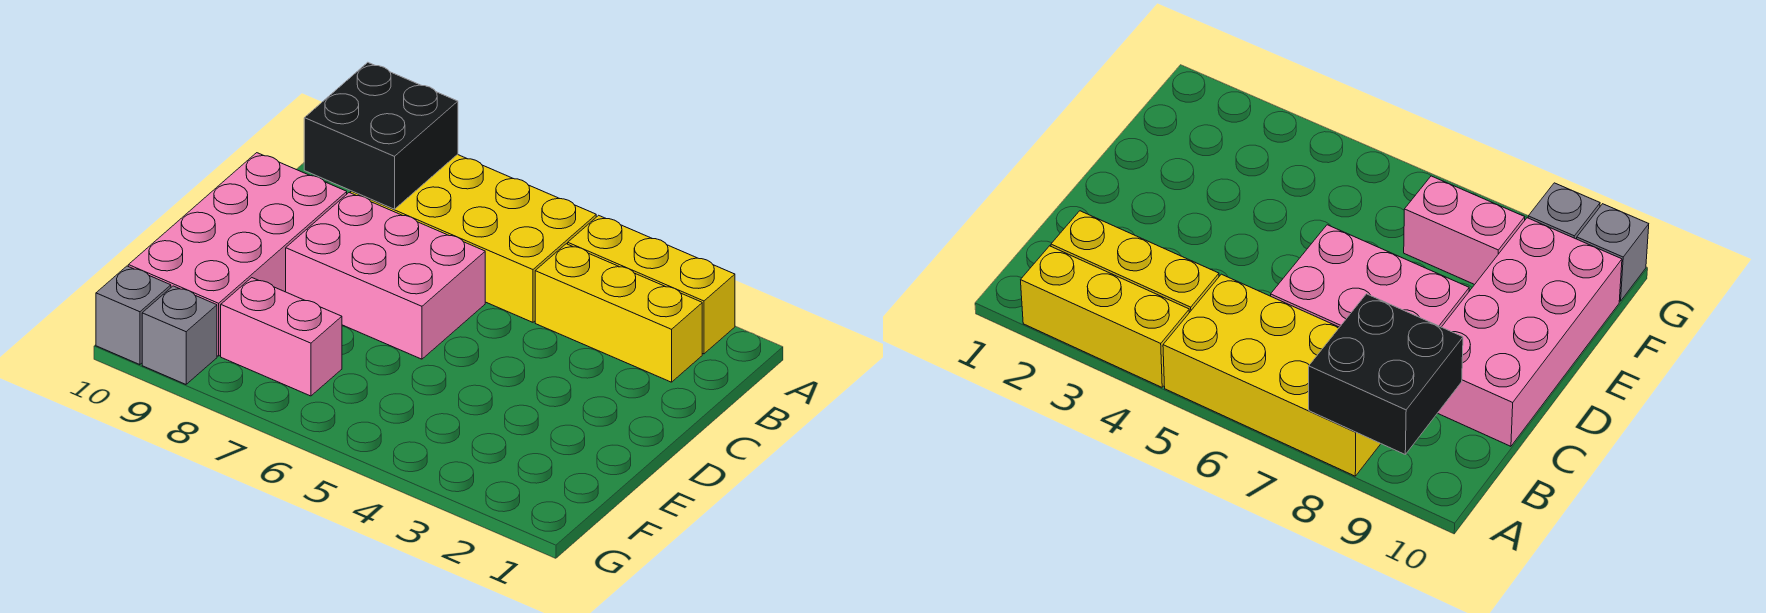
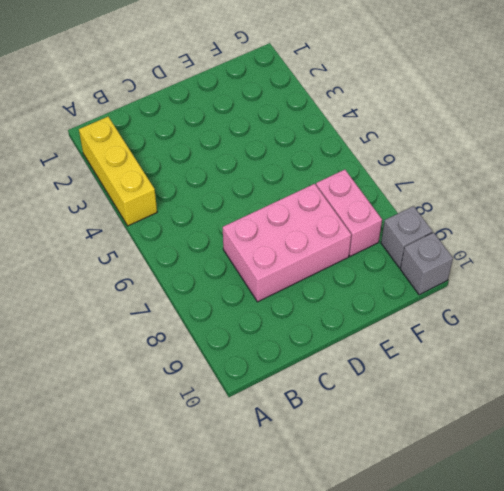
pink brick C7:E8 level 1 -> pink brick C6:D8 level 1
none -> yellow brick A5:B8 level 1
none -> yellow brick B2:B4 level 1

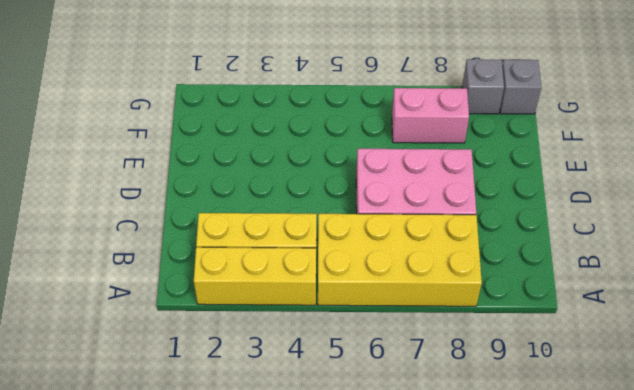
none -> pink brick C9:F10 level 1
none -> black brick A8:B9 level 2

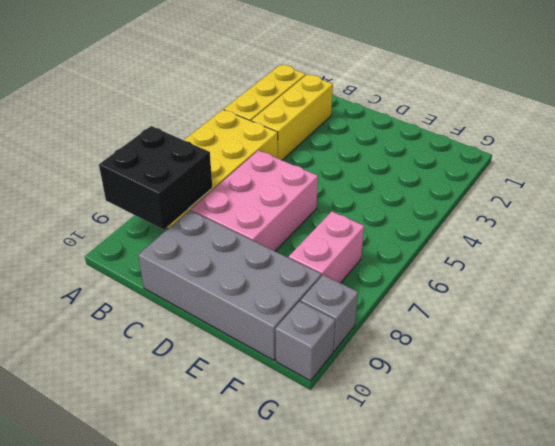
grey brick C9:F10 level 1 -> pink brick C9:F10 level 1

